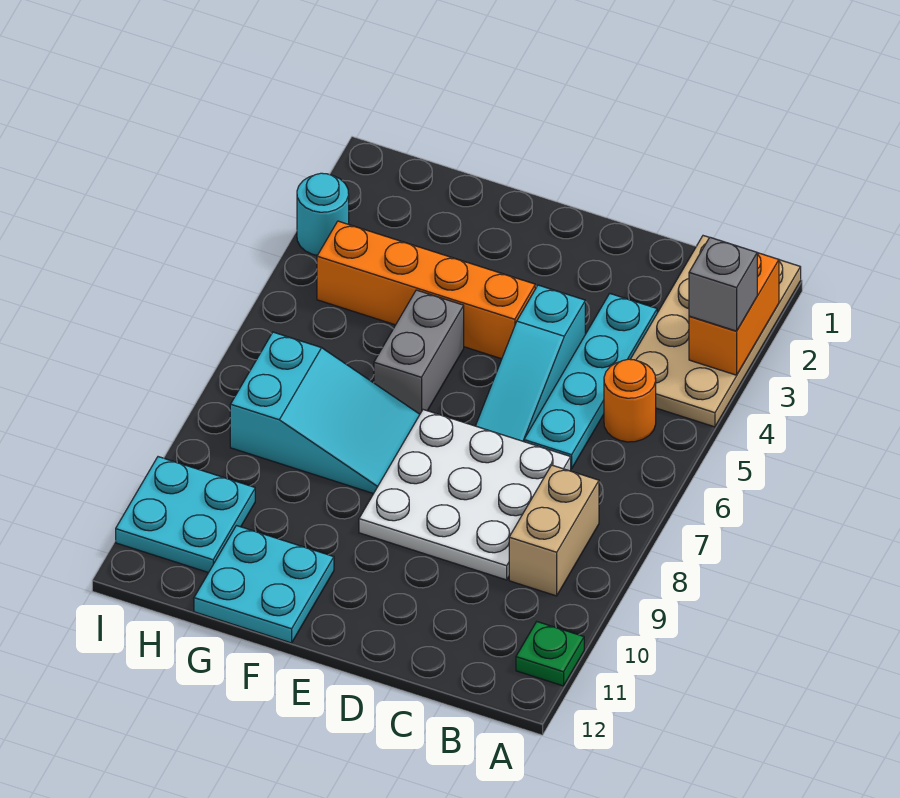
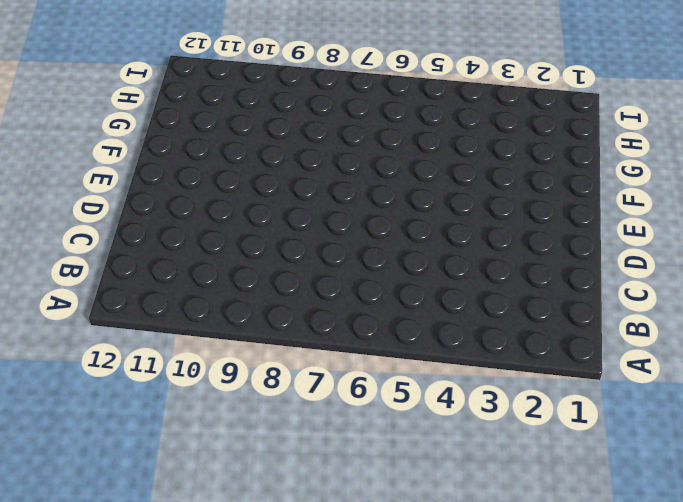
none -> tan plate A1:B4 level 1
none -> green plate A11 level 1
none -> orange round brick B5 level 1

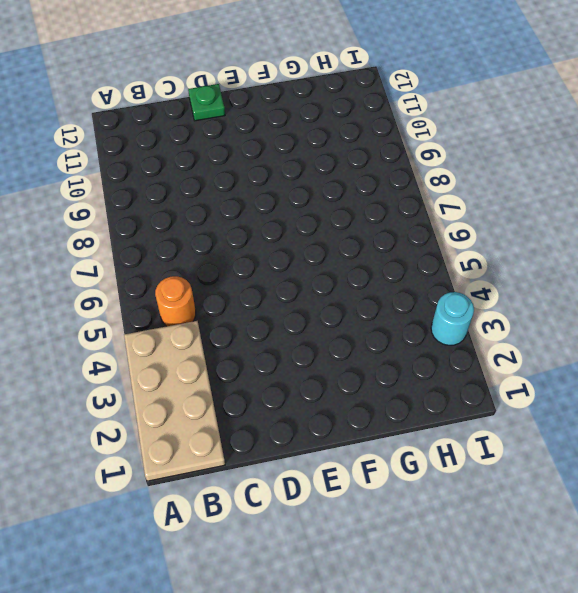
green plate D12 level 1 -> green plate A11 level 1
none -> tan brick B8:B9 level 1
none -> cyan plate C3:C6 level 1
none -> white plate C7:E9 level 1

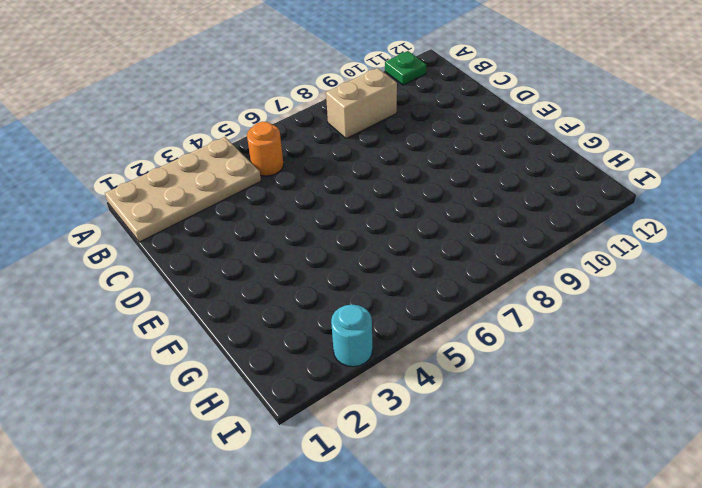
none -> cyan plate C3:C6 level 1
none -> white plate C7:E9 level 1
none -> cyan slope D4:D6 level 1 top 4

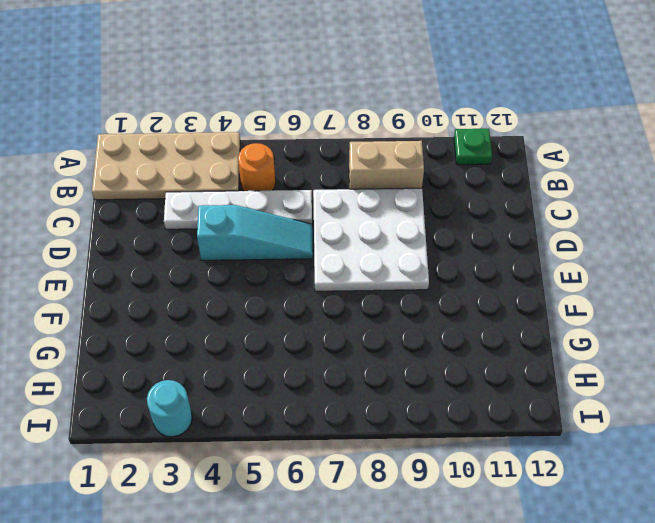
white plate C3:C6 level 1 -> cyan plate C3:C6 level 1
none -> orange brick E4:H4 level 1
none -> grey brick F5:F6 level 1
none -> cyan slope F7:H8 level 1 top H

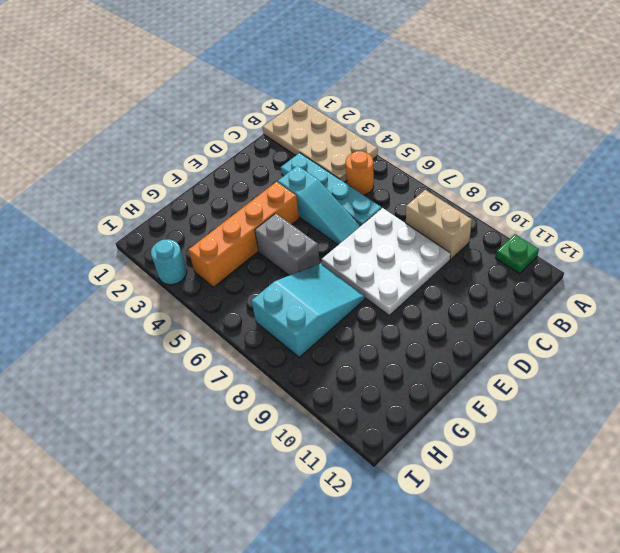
none -> cyan plate F11:G12 level 1
none -> cyan plate H10:I11 level 1
none -> orange brick A2:A3 level 2

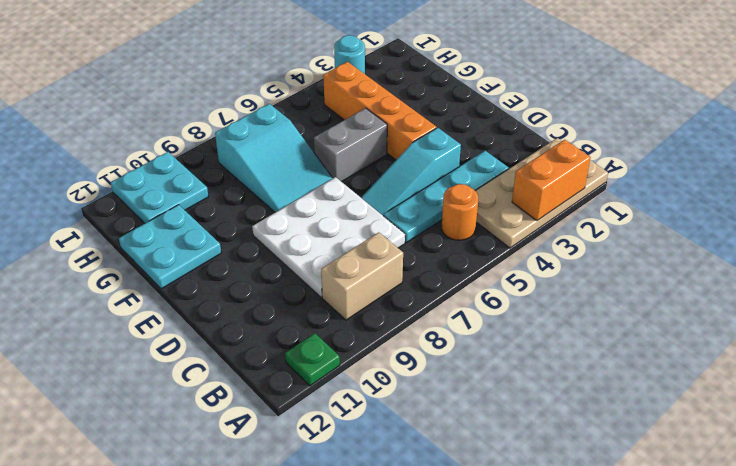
none -> grey brick A3 level 3

